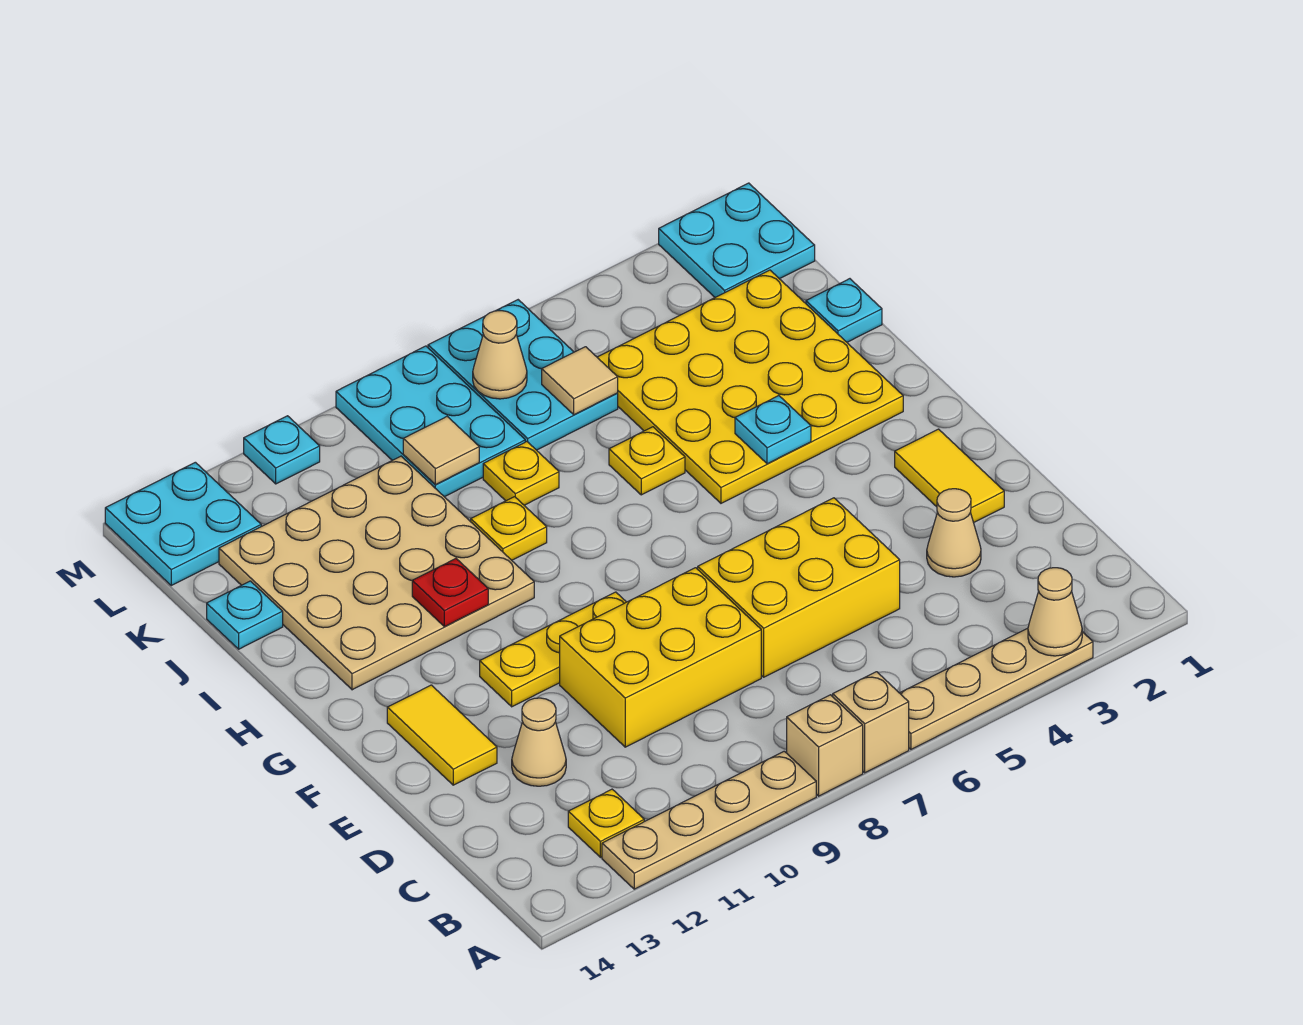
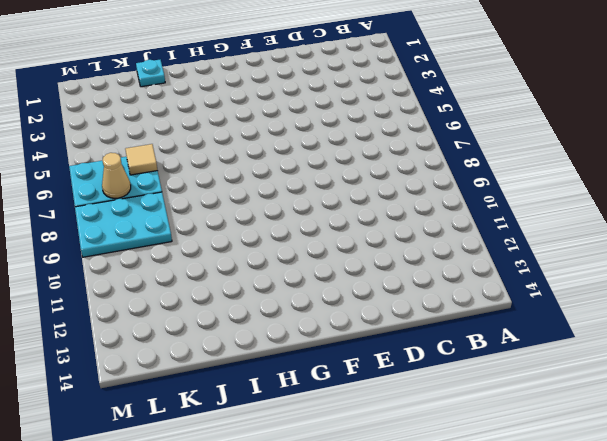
none -> tan plate A3:A6 level 1
none -> tan brick A7 level 1
none -> tan brick A8 level 1
none -> tan plate A9:A12 level 1

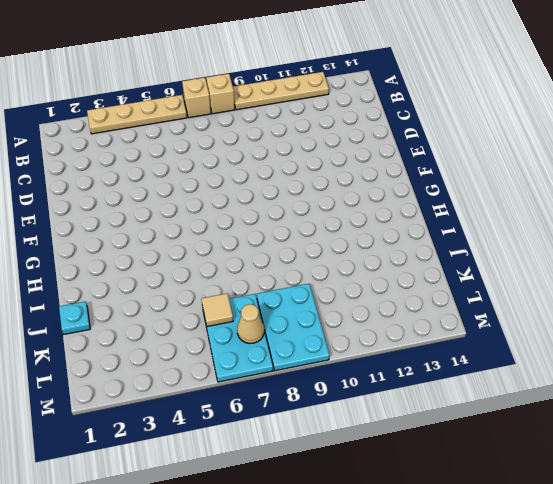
none -> yellow plate B12 level 1
none -> tan cone D3 level 1
none -> yellow brick D5:E7 level 1
none -> yellow brick D8:E10 level 1

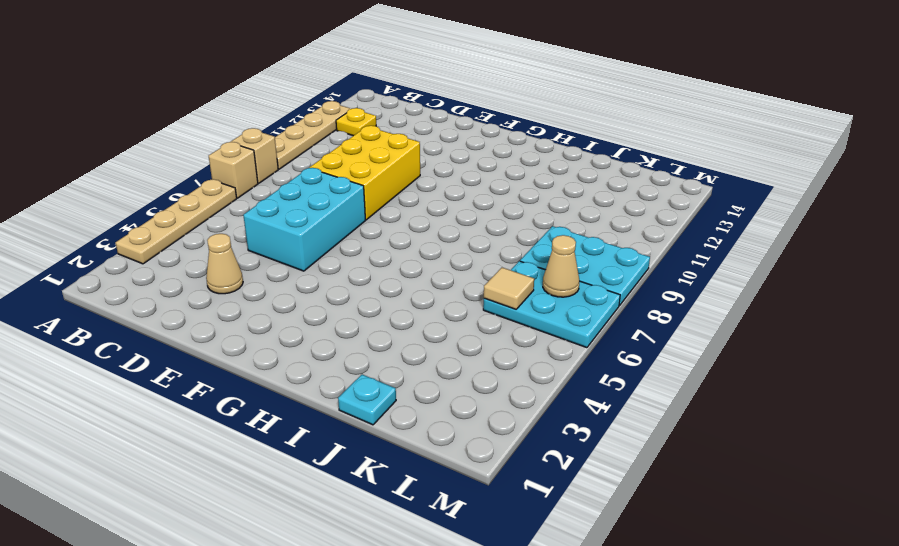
cyan brick D5:E7 level 1 -> yellow brick D5:E7 level 1
none -> tan cone D12 level 1
none -> yellow tile E2:F2 level 1
none -> yellow tile E13:F13 level 1
none -> yellow plate F9:F11 level 1

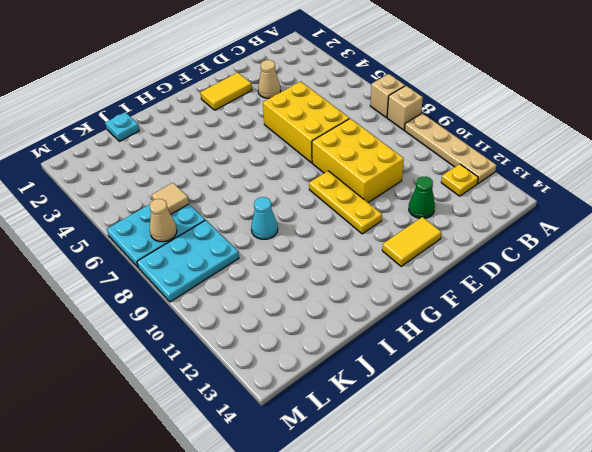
green cone D12 level 1 -> tan cone D12 level 1
cyan cone I9 level 1 -> yellow plate I9 level 1
none -> tan plate A3:A6 level 1
none -> yellow plate H2:K5 level 1
none -> tan plate H10:K13 level 1
none -> yellow plate I6 level 1

